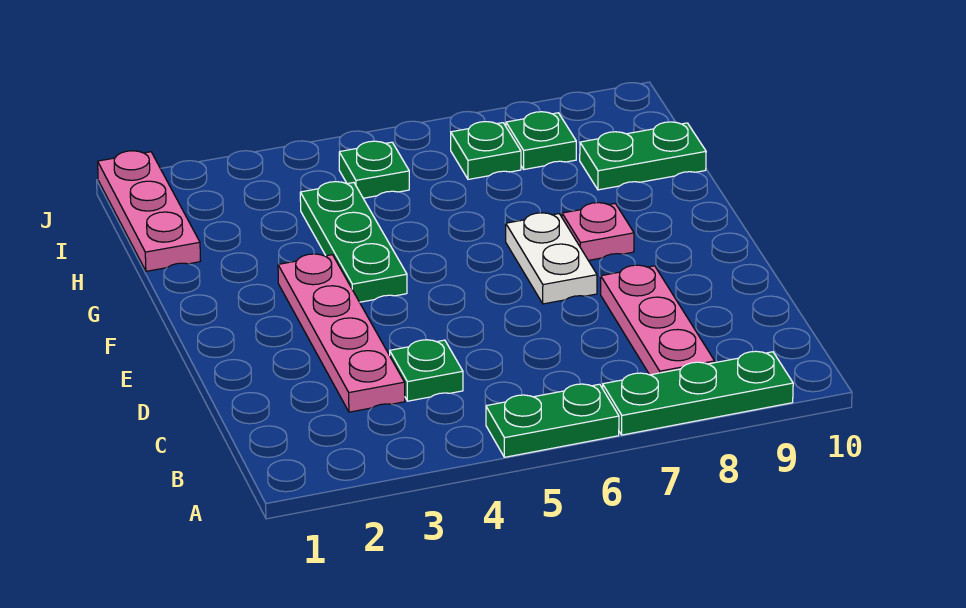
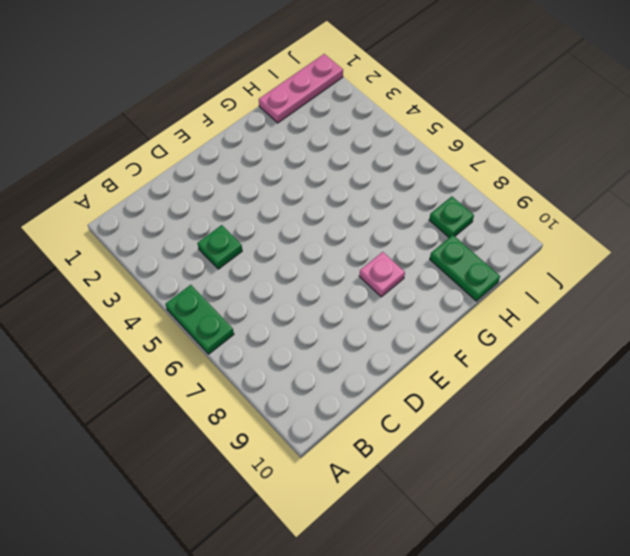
none -> green plate A7:A9 level 1
none -> pink plate B8:D8 level 1
none -> pink plate C3:F3 level 1

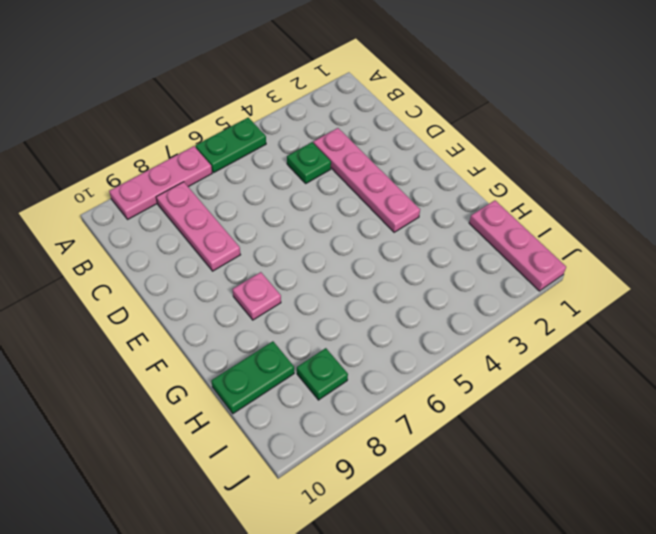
pink plate A7:A9 level 1 -> green plate A7:A9 level 1
none -> white plate E7:F7 level 1
none -> green plate F4:H4 level 1
none -> green plate I5 level 1

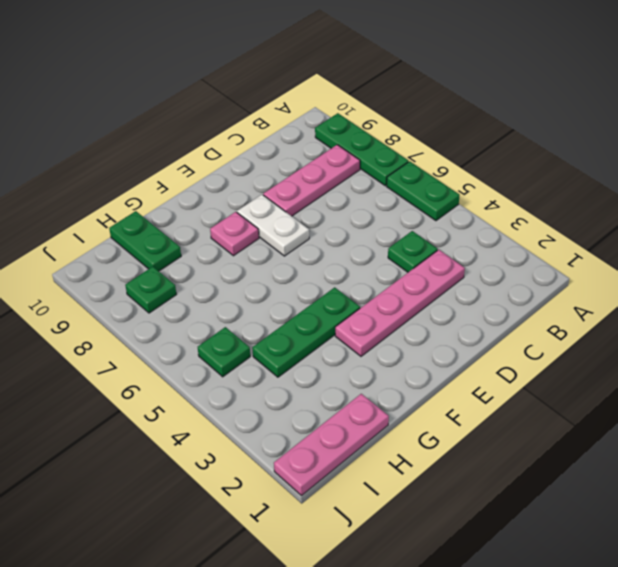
white plate E7:E8 level 1 -> white plate E7:F7 level 1
none -> green plate I7 level 1

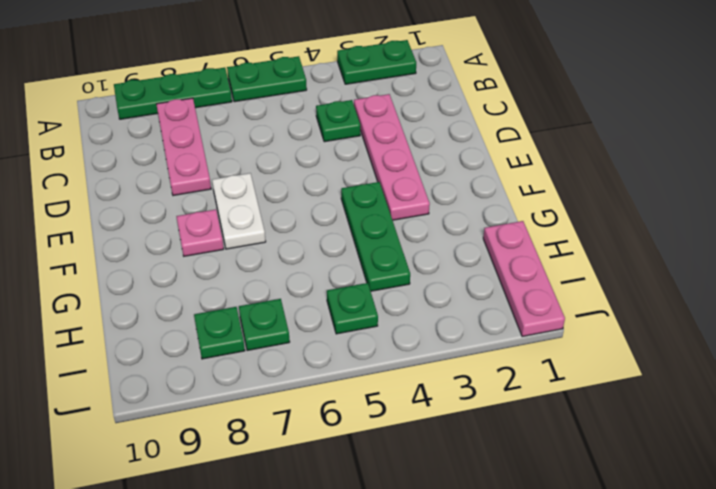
green plate A2:A3 level 1 -> green plate H9:H10 level 1

